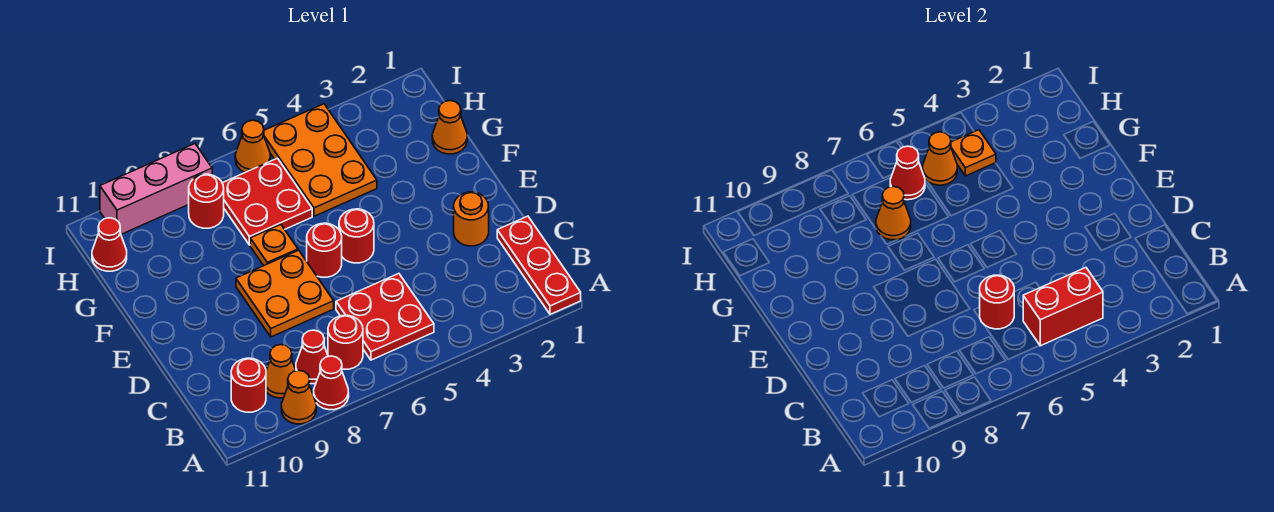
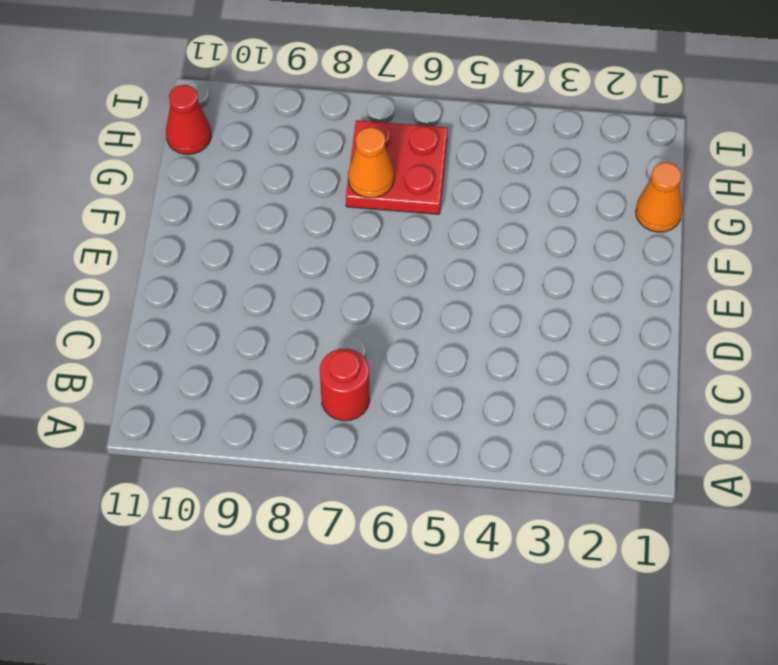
none -> red plate A1:C1 level 1
none -> red cone A8 level 1
none -> orange cone A9 level 1

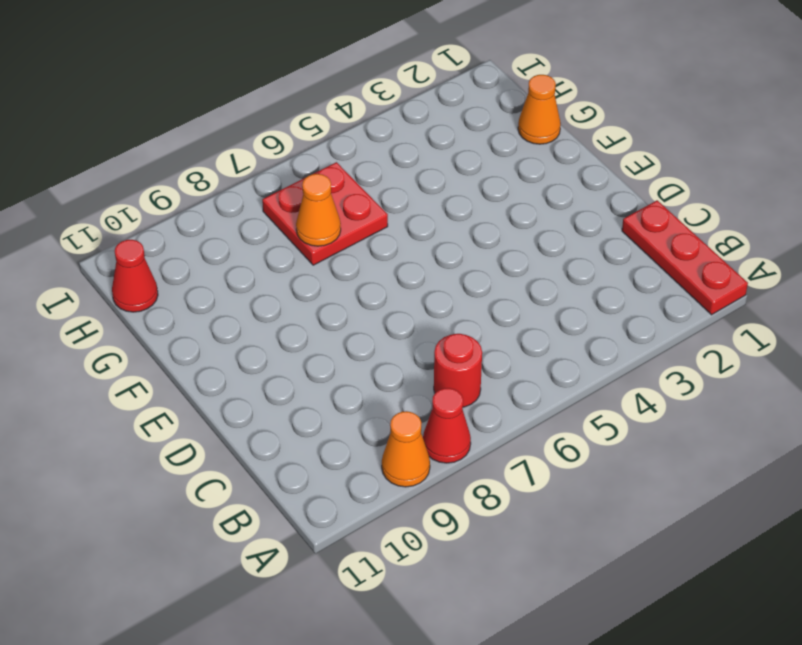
none -> red plate B5:C6 level 1
none -> red cone B8 level 1
none -> orange cone B9 level 1

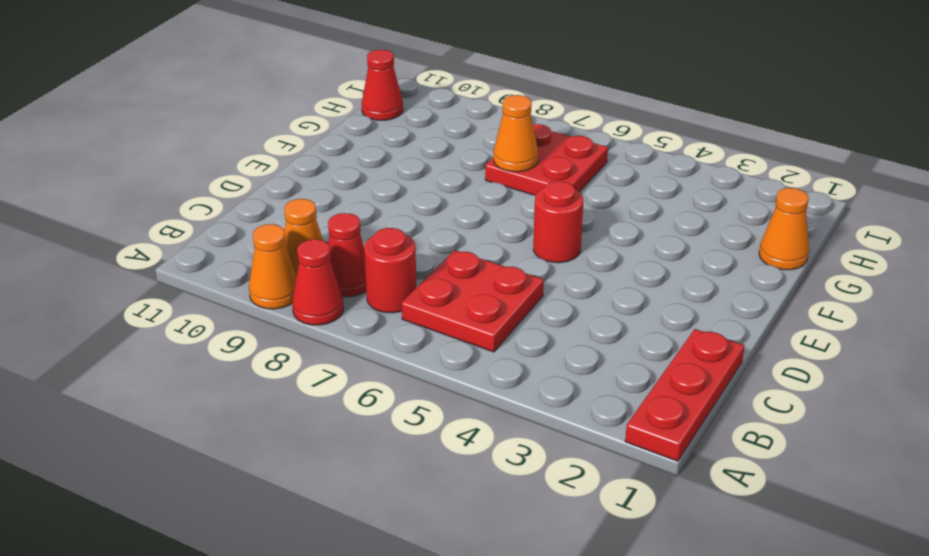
none -> red round brick B10 level 1
none -> orange round brick D2 level 1
none -> orange plate D7:E8 level 1

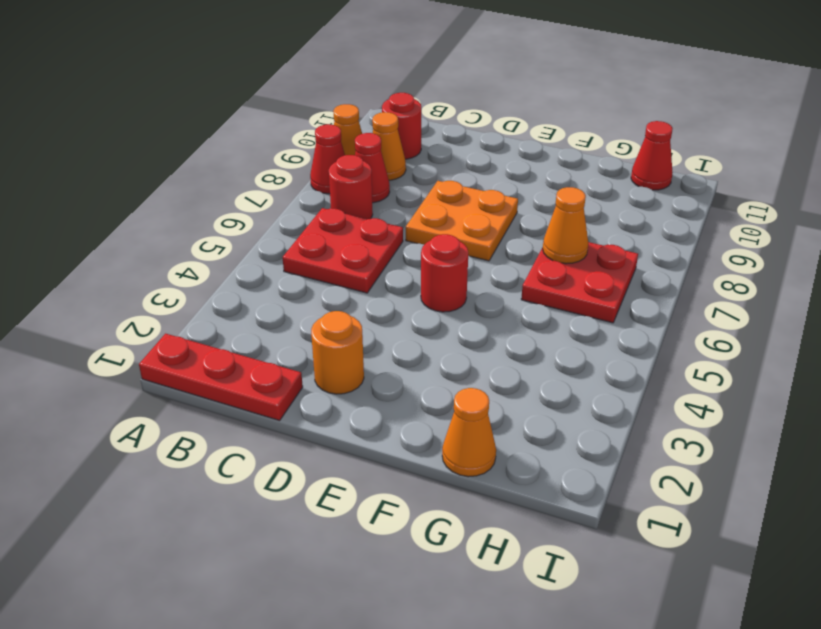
none -> red round brick E6 level 1
none -> orange plate F7 level 1
none -> orange plate G4:I5 level 1

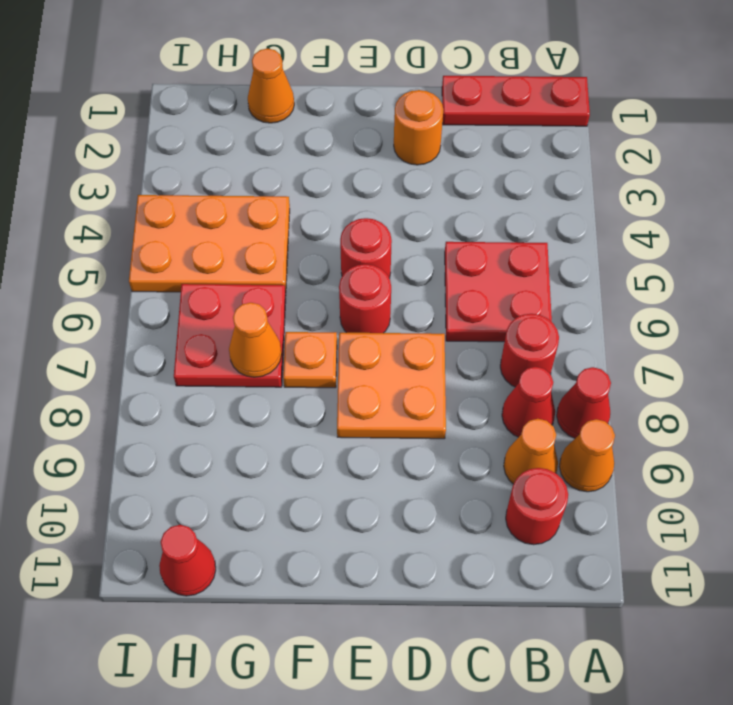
none -> red round brick H8 level 1
none -> orange cone I6 level 1
none -> pink brick I8:I10 level 1

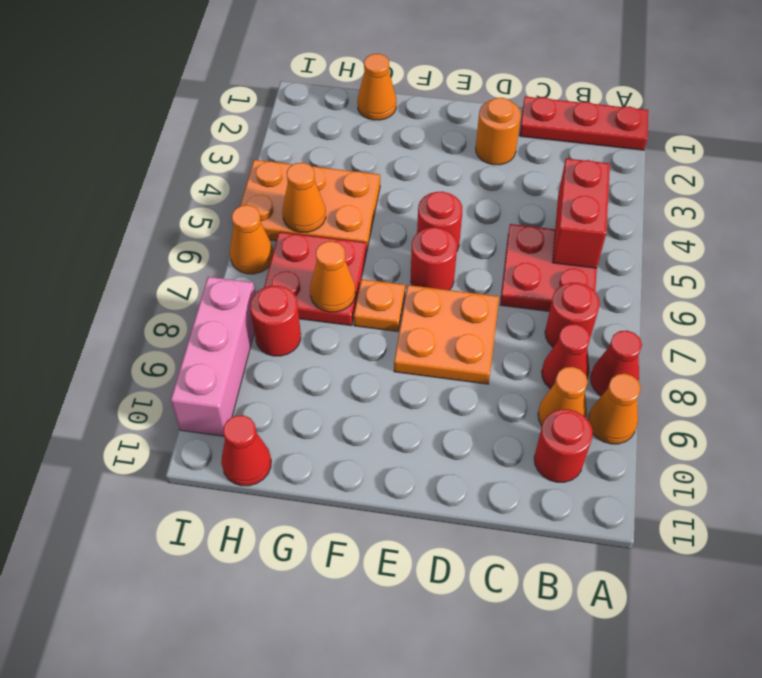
none -> red round brick C6 level 2
none -> orange plate H4 level 2
none -> red cone H6 level 2

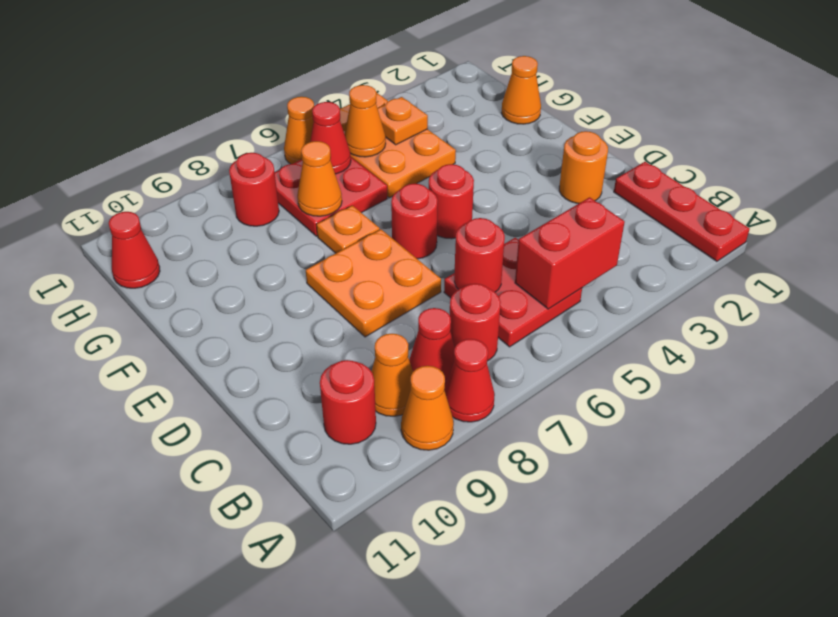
none -> pink brick I8:I10 level 1

